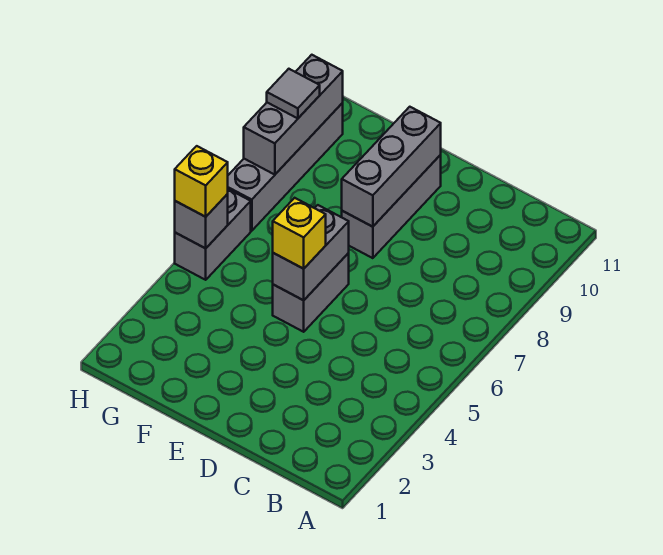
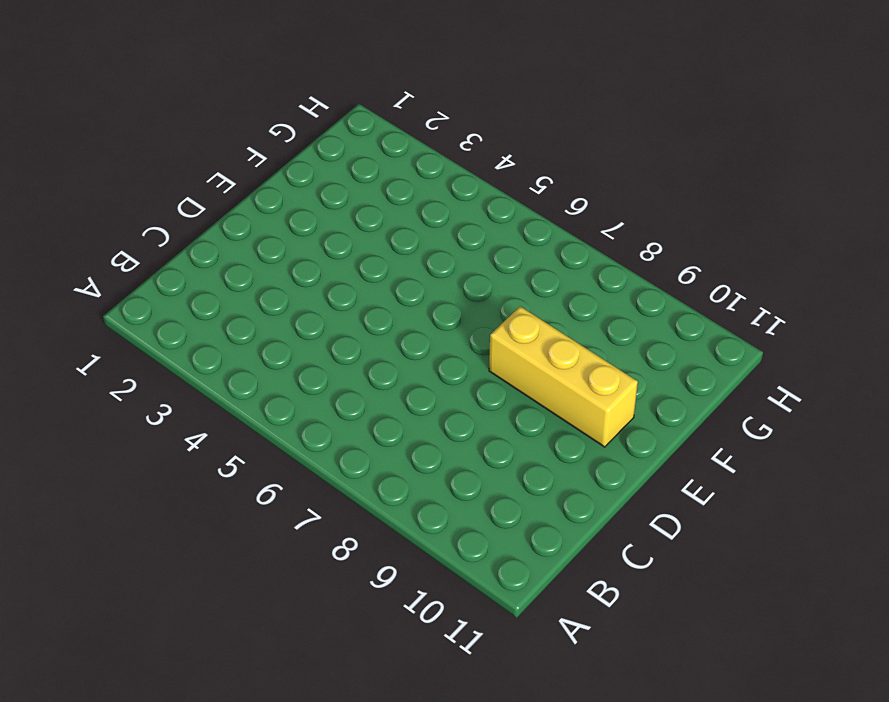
yellow brick E8:E10 level 1 -> grey brick E8:E10 level 1
none -> grey brick E5:E6 level 1
none -> grey brick H5:H6 level 1

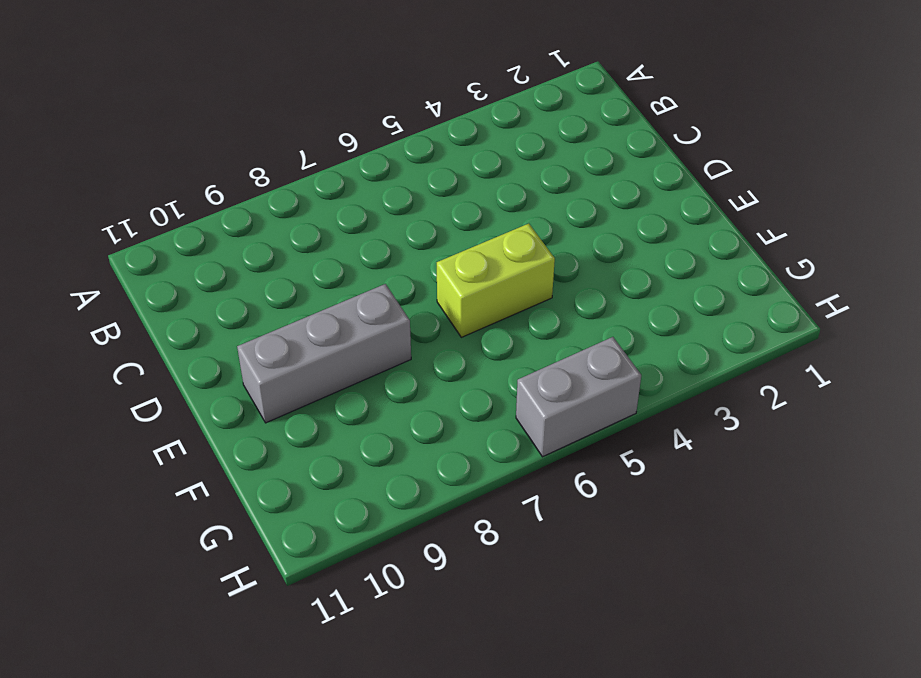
lime brick E5:E6 level 1 -> grey brick E5:E6 level 1
none -> grey brick H7:H10 level 1
none -> grey brick E5:E6 level 2

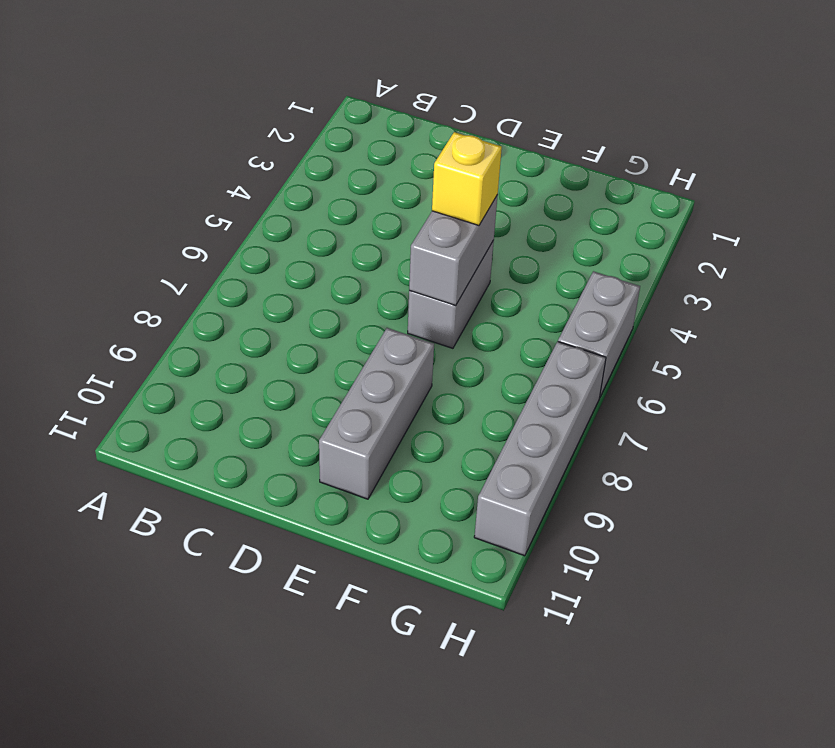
none -> grey brick E8:E10 level 2
none -> grey brick H5 level 2

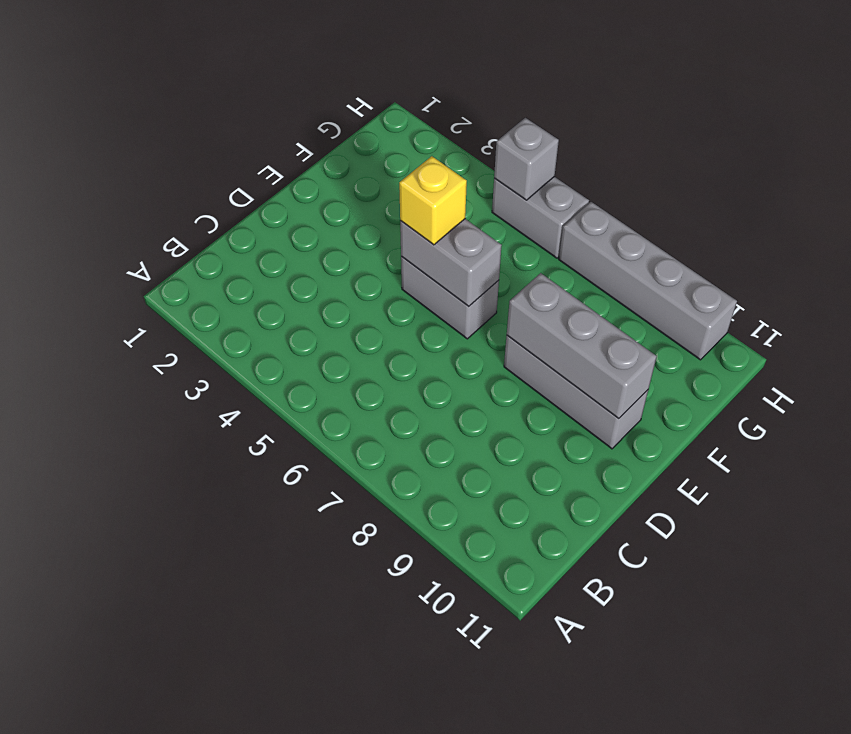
none -> grey brick H8:H10 level 2
none -> yellow brick H5 level 3

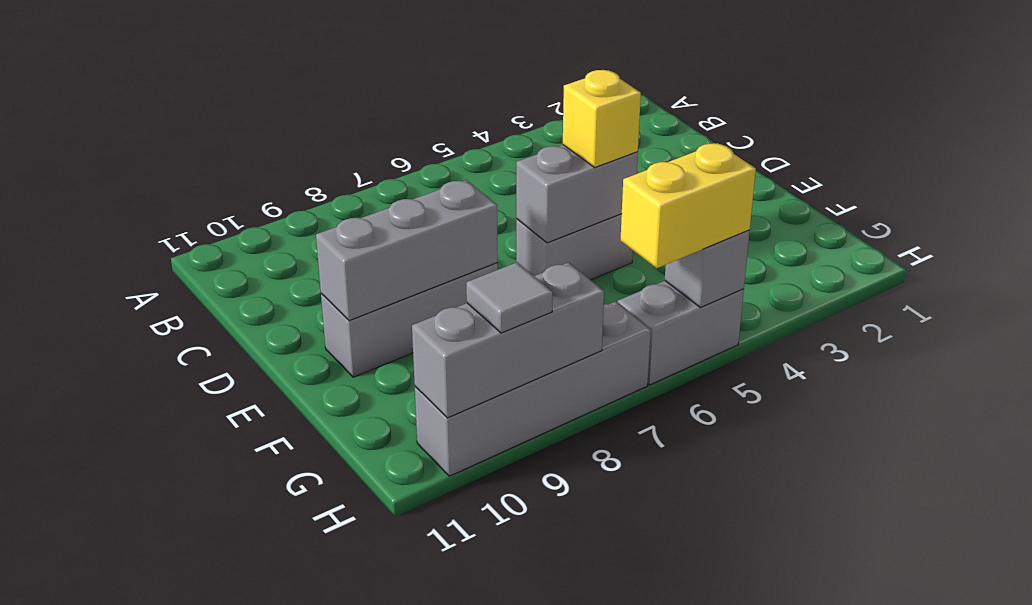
yellow brick H5:H6 level 3 -> yellow brick H5 level 3

